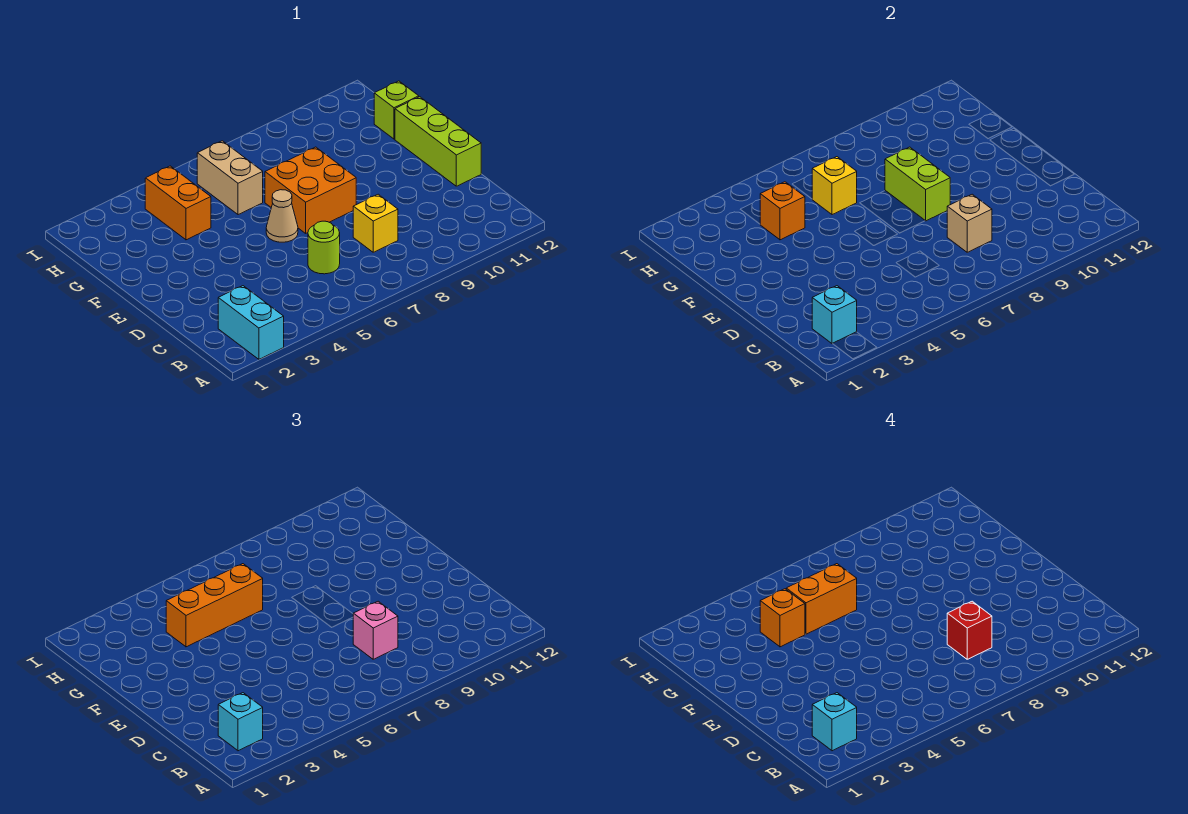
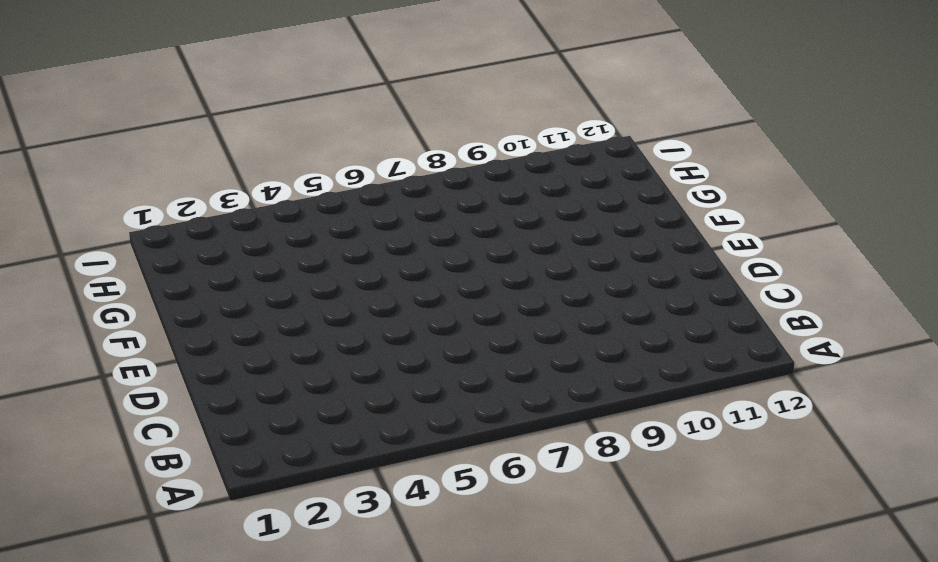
none -> cyan brick A2:B2 level 1
none -> lime round brick C6 level 1
none -> yellow brick C8 level 1

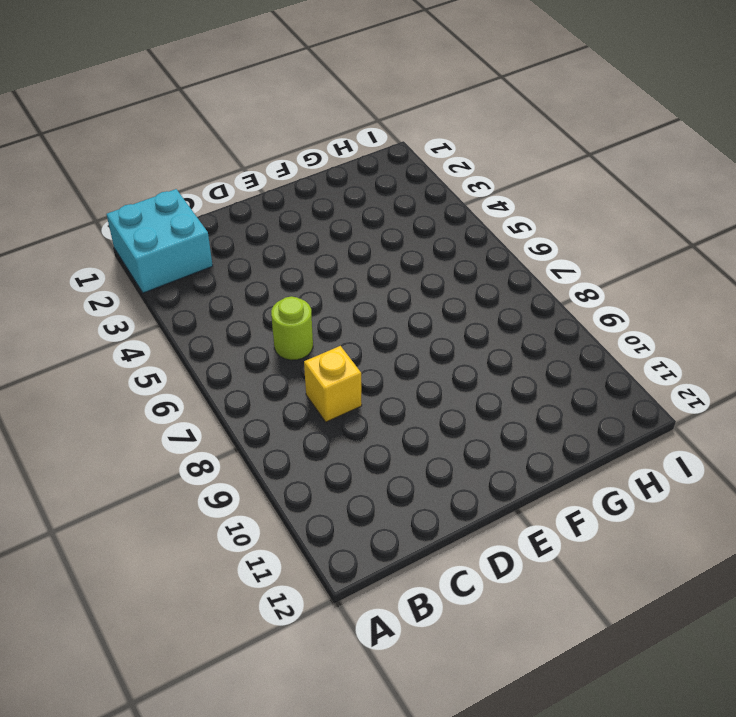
cyan brick A1:B2 level 1 -> cyan brick A2:B2 level 1
none -> lime brick D12:F12 level 1
none -> tan cone E6 level 1
none -> orange brick E7:F8 level 1

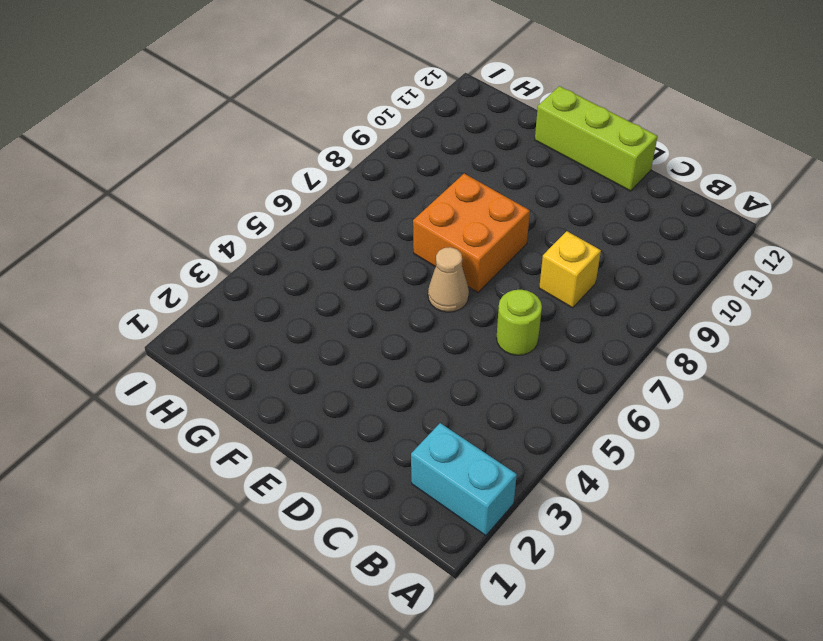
none -> orange brick G4:H4 level 1
none -> tan brick G6:H6 level 1
none -> lime brick G12 level 1

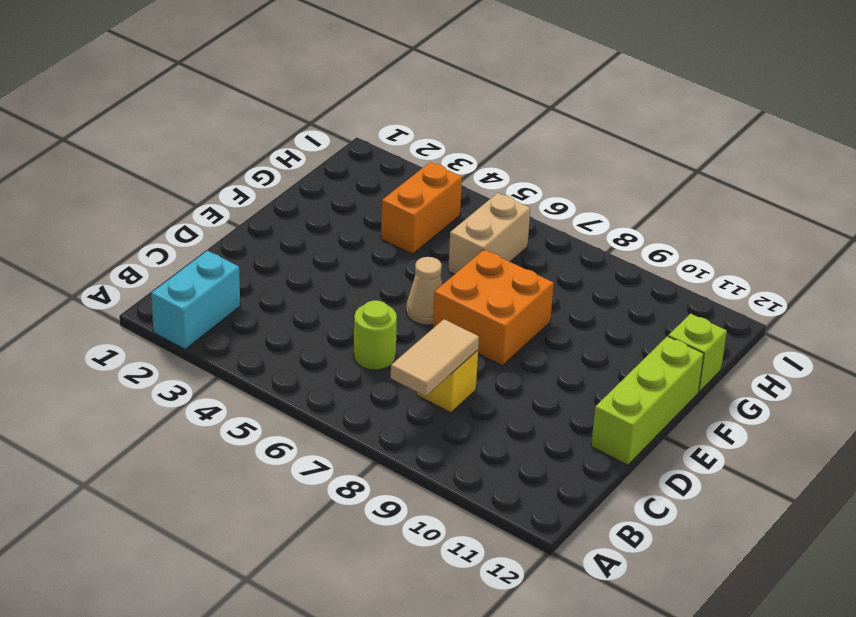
tan tile B8:C8 level 2 -> tan brick C8 level 2
none -> cyan brick B2 level 2
none -> lime brick E8:F8 level 2
none -> orange brick G4 level 2

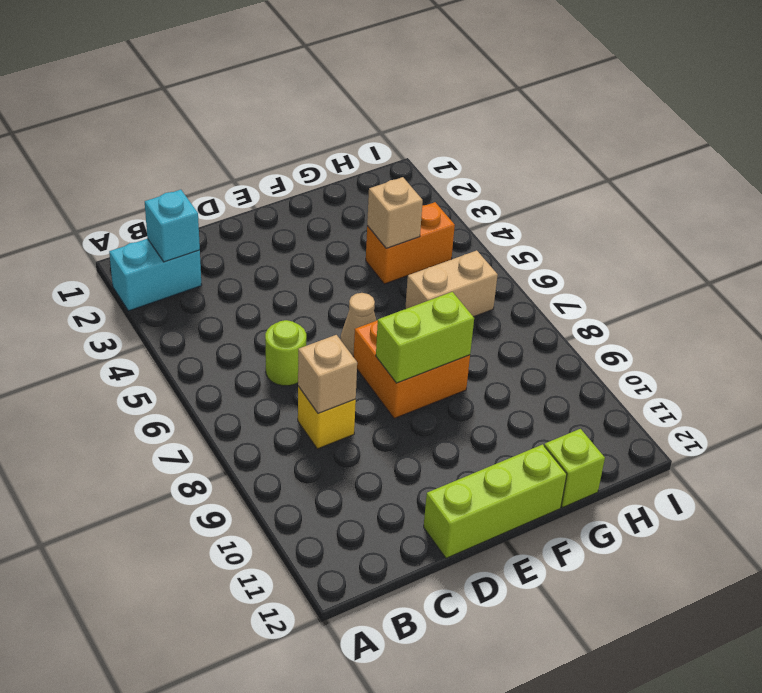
tan brick G4 level 2 -> orange brick G4 level 2
none -> yellow brick G6 level 2
none -> cyan brick B2 level 3
none -> pink brick C8 level 3

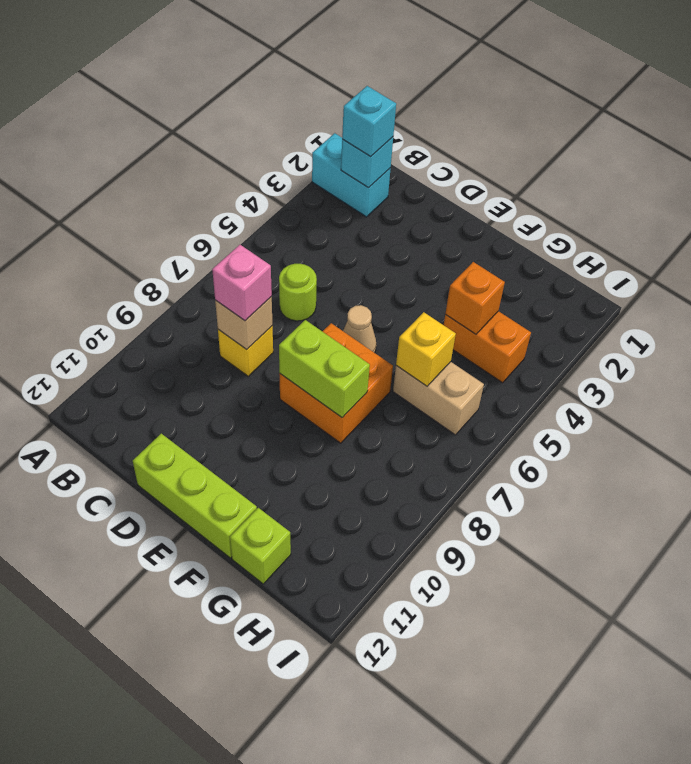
none -> orange brick G4:G6 level 3
none -> cyan brick B2 level 4
none -> red brick C8 level 4

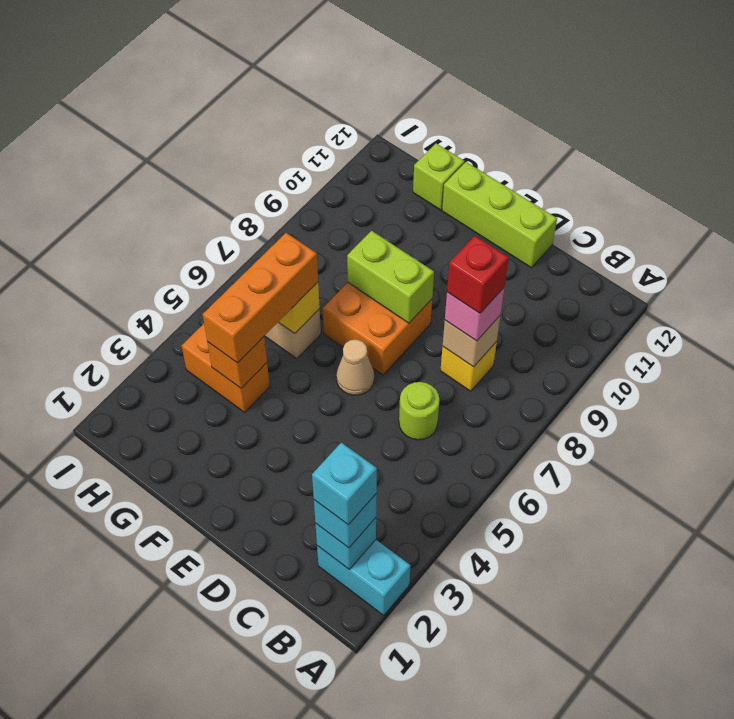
none -> orange brick G4 level 4
none -> orange brick G5:G6 level 4

